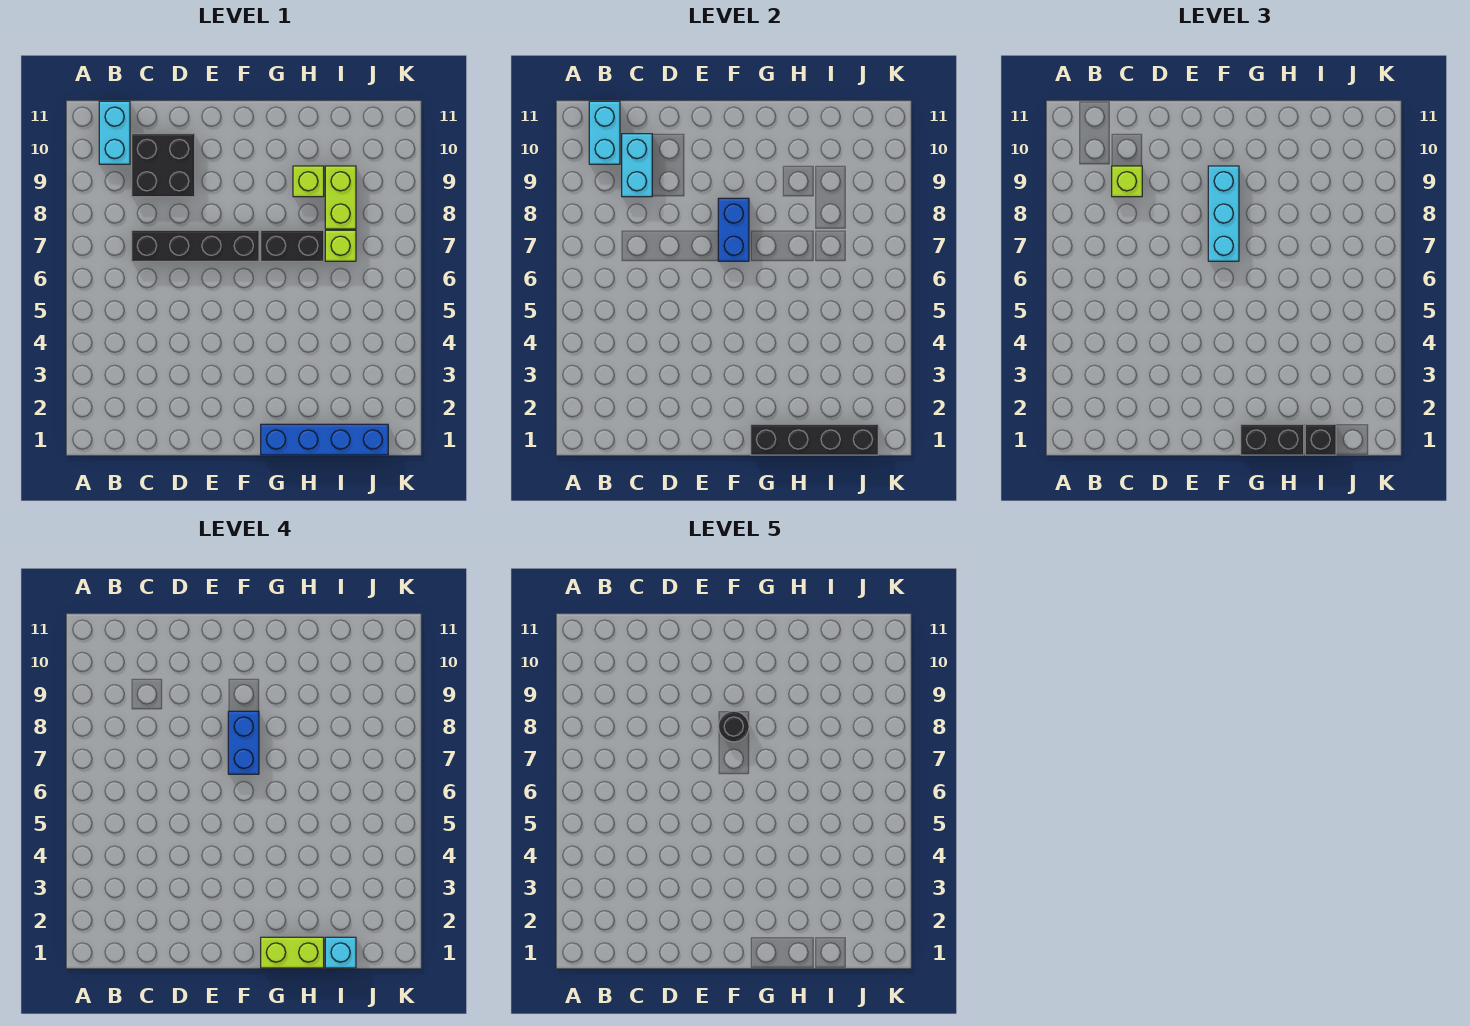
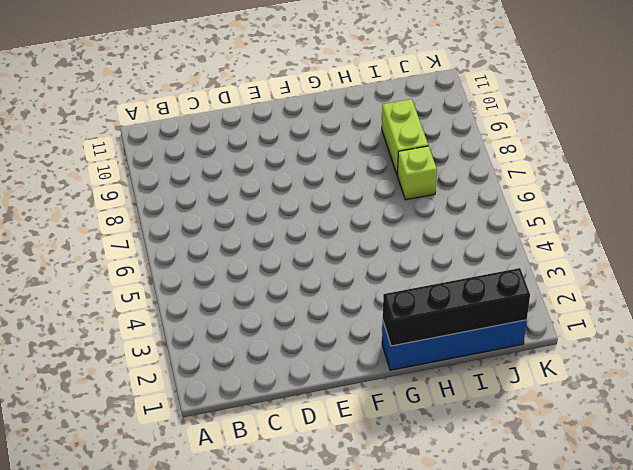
none -> cyan brick B10:B11 level 1
none -> black brick C7:F7 level 1
none -> black brick C9:D10 level 1

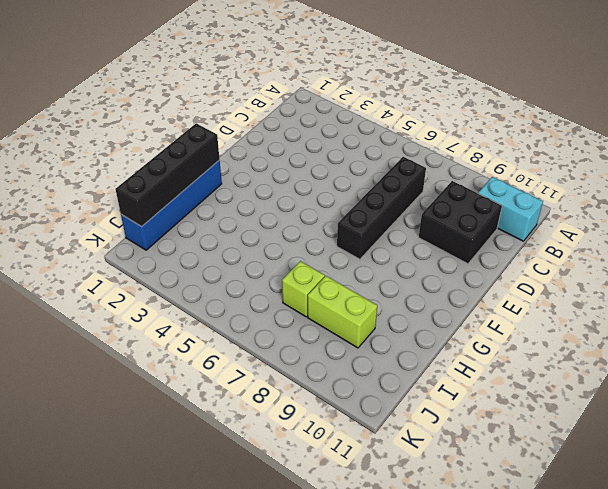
none -> black brick G7:H7 level 1
none -> lime brick H9 level 1
none -> cyan brick B10:B11 level 2

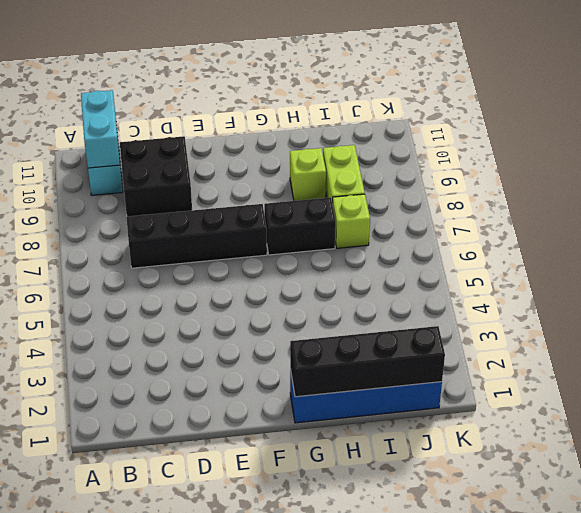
none -> cyan brick C9:C10 level 2
none -> blue brick F7:F8 level 2
none -> lime brick C9 level 3

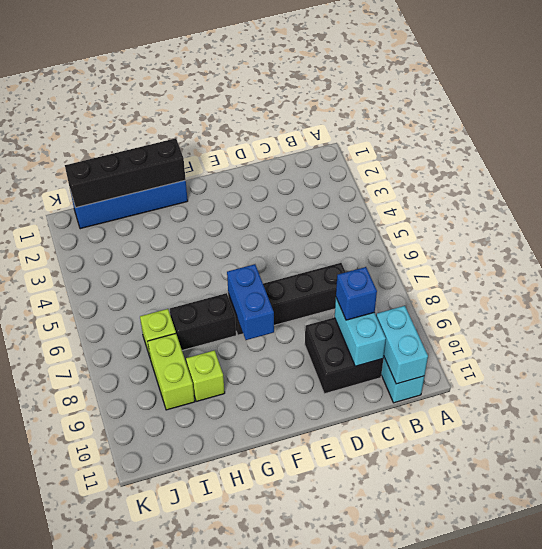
blue brick C9 level 3 -> lime brick C9 level 3
none -> cyan brick F7:F9 level 3
none -> black brick G1:H1 level 3
none -> black brick I1 level 3

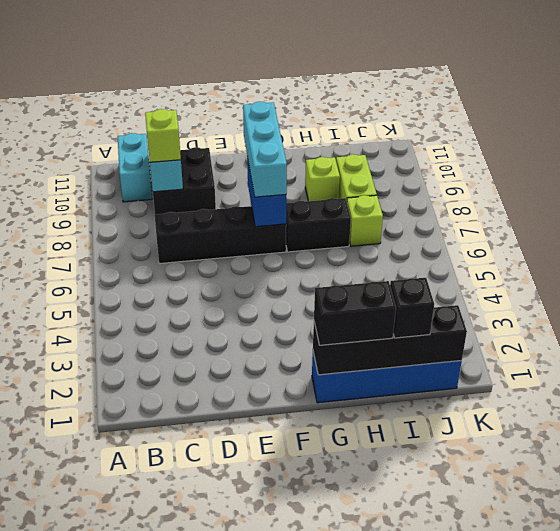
none -> cyan brick B10:B11 level 2
none -> blue brick F7:F8 level 4
none -> lime brick G1:H1 level 4

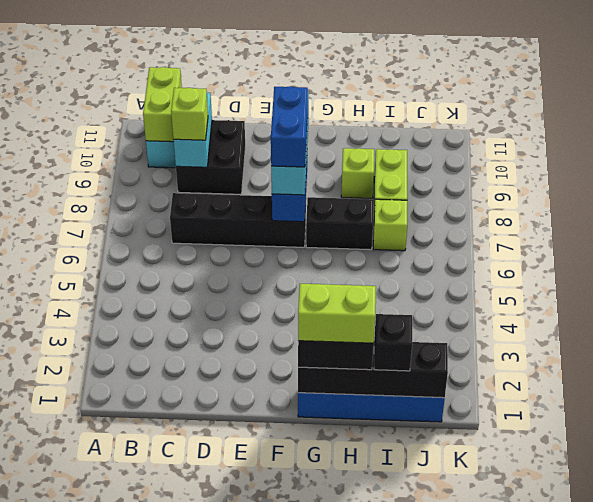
lime brick B10:B11 level 2 -> cyan brick B10:B11 level 2
none -> cyan brick I1 level 4
none -> black round brick F8 level 5

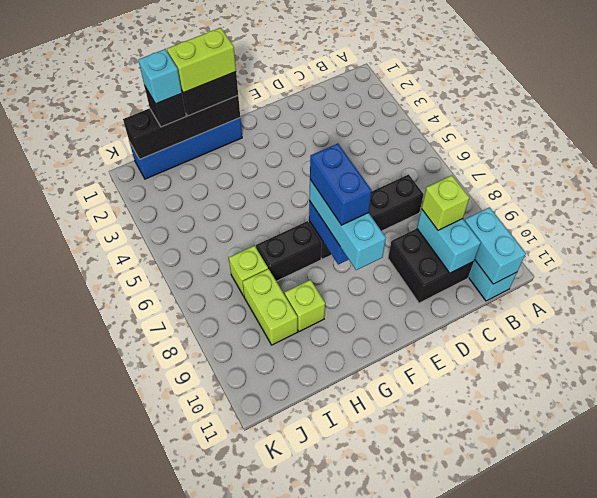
none -> black round brick F8 level 5

